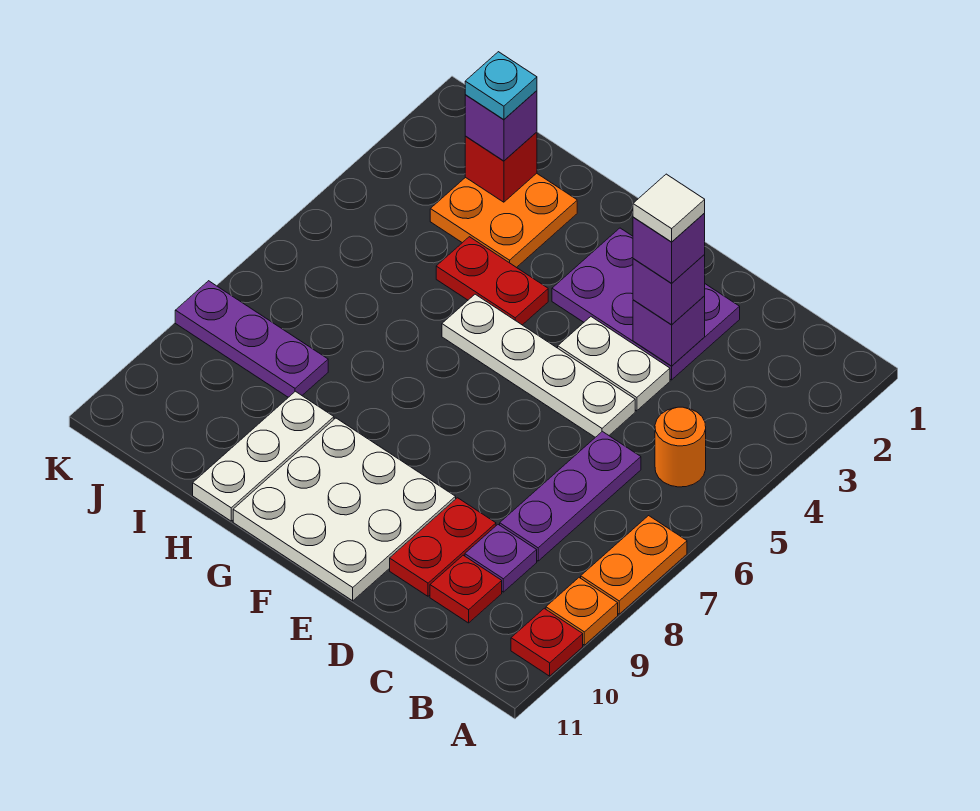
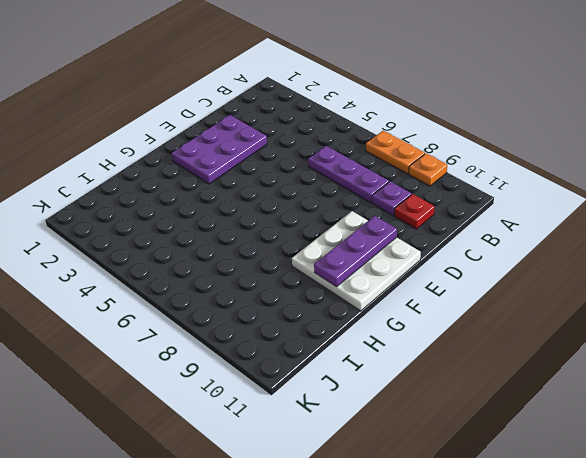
purple plate E10:G10 level 2 -> purple plate I8:K8 level 1
none -> red plate A10 level 1
none -> orange round brick B5 level 1
none -> white plate D4:E4 level 1

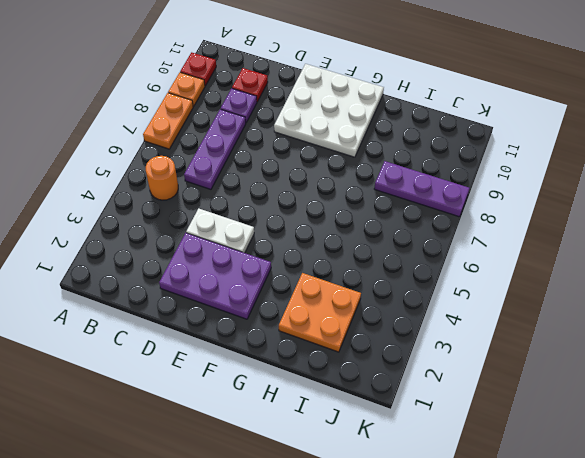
none -> white plate D5:G5 level 1
none -> red plate D9:D10 level 1
none -> red plate G4:H4 level 1

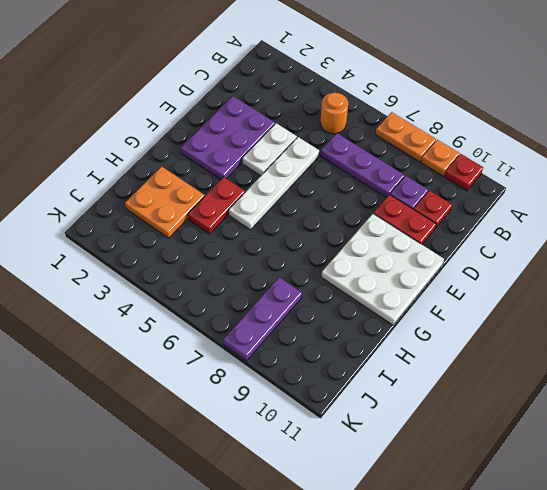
none -> white plate H9:H11 level 1
none -> purple brick D3 level 2
none -> red brick I2 level 2

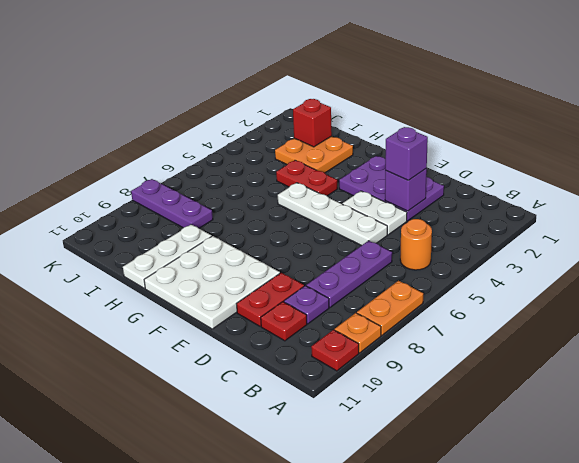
none -> purple brick I2 level 3
none -> purple brick D3 level 4
none -> cyan plate I2 level 4

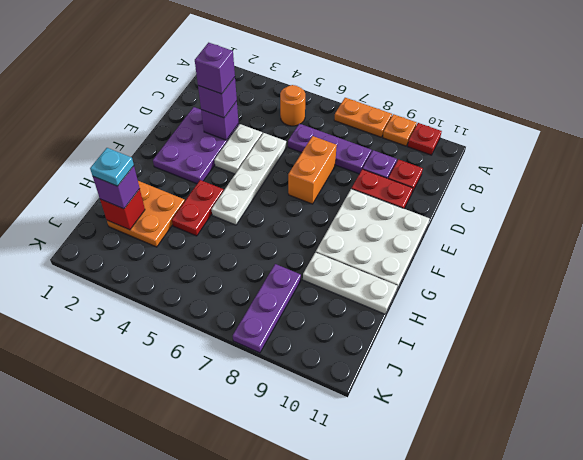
orange brick D7:E7 level 1 -> none
none -> white tile D3 level 5

